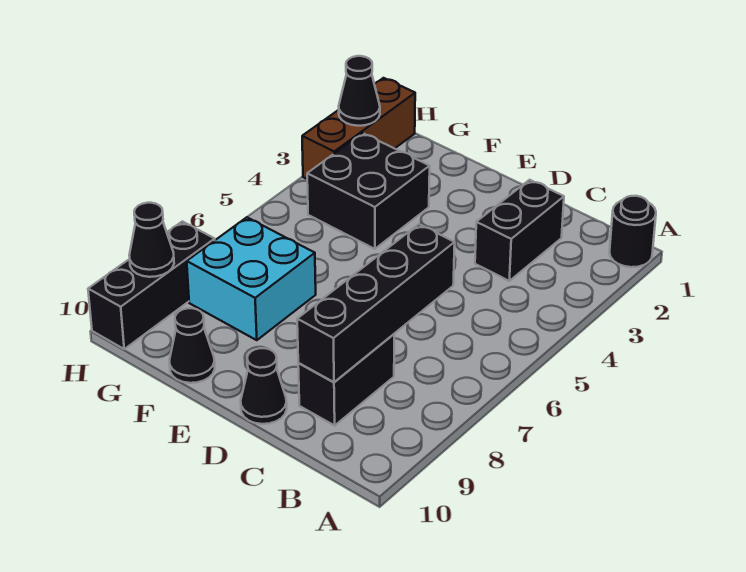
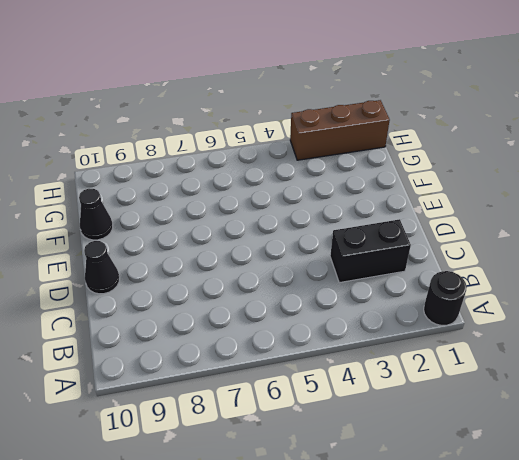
none -> black brick C8:C9 level 1
none -> black brick F3:G4 level 1
none -> cyan brick F7:G8 level 1

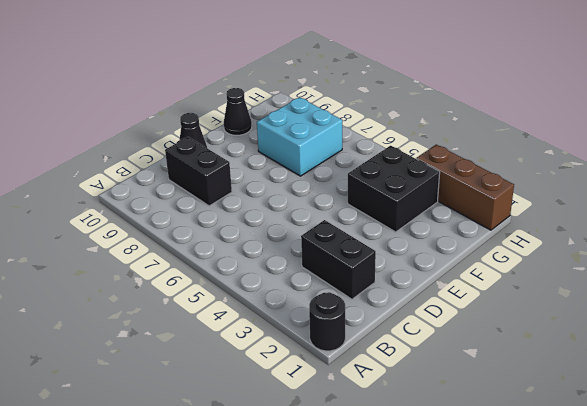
none -> black brick H8:H10 level 1
none -> black brick C6:C9 level 2
none -> black cone H2 level 2

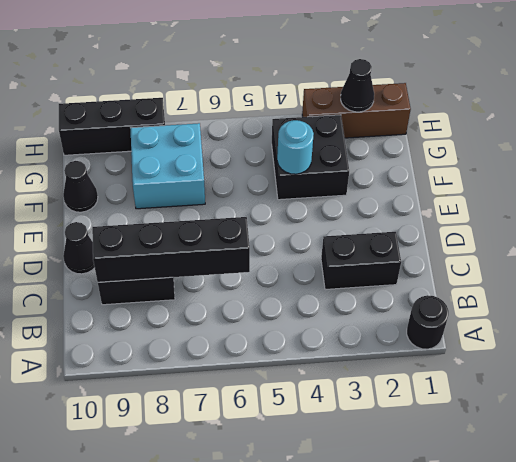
cyan round brick F4 level 2 -> none
none -> black cone H9 level 2

